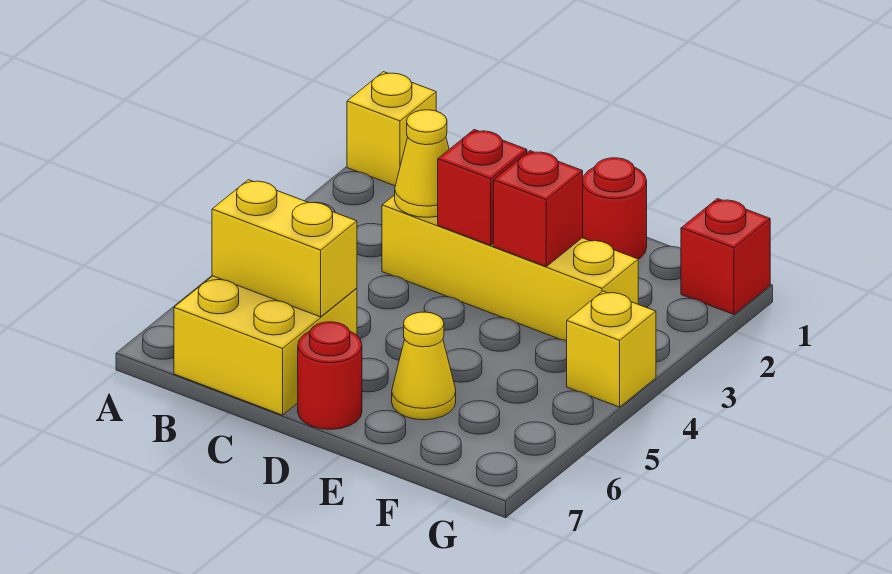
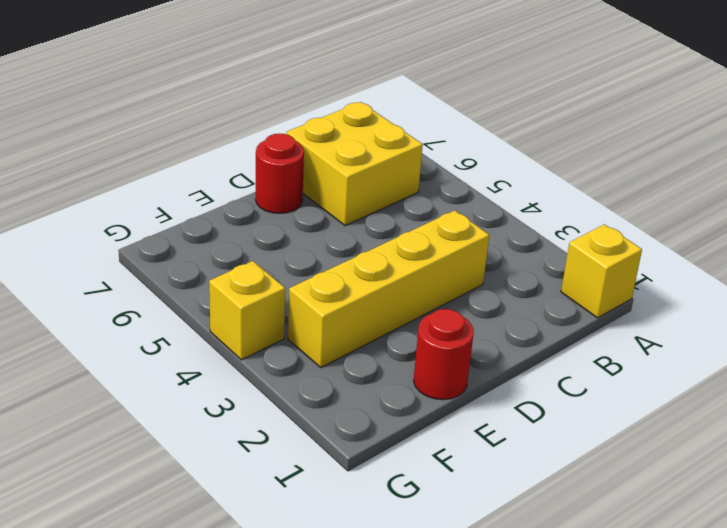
none -> yellow cone E6 level 1
none -> red brick G1 level 1
none -> yellow brick B6:C6 level 2

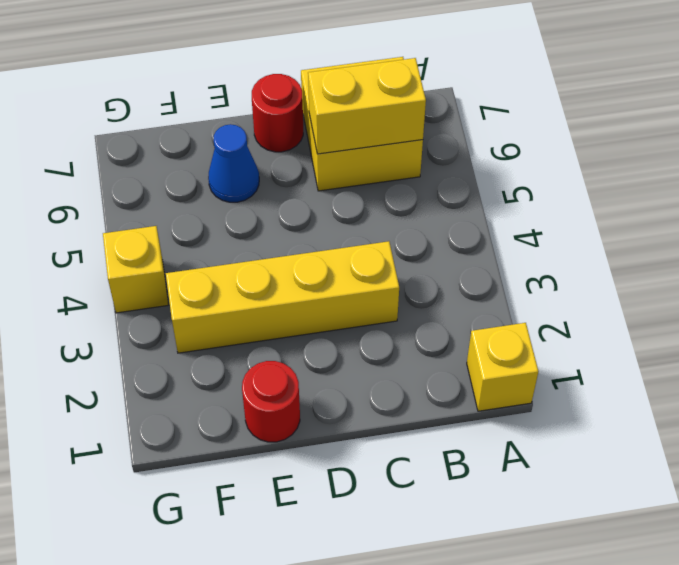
blue cone E6 level 1 -> yellow cone E6 level 1
none -> red brick G1 level 1
none -> yellow cone C3 level 2
none -> red brick D3 level 2

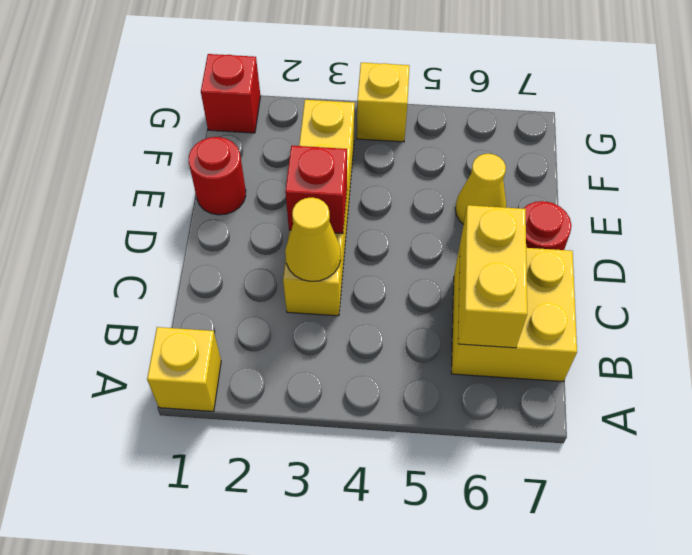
none -> red brick E3 level 2

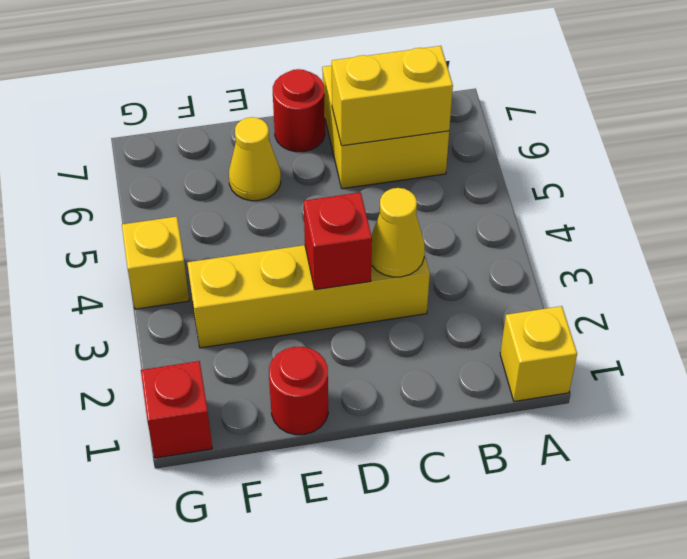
none -> red brick E3 level 2

